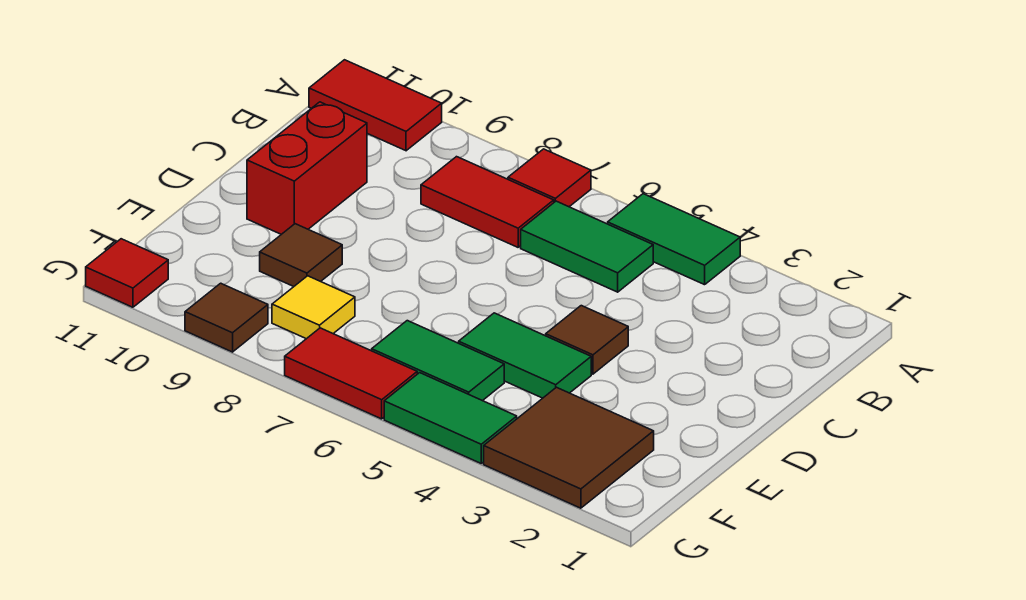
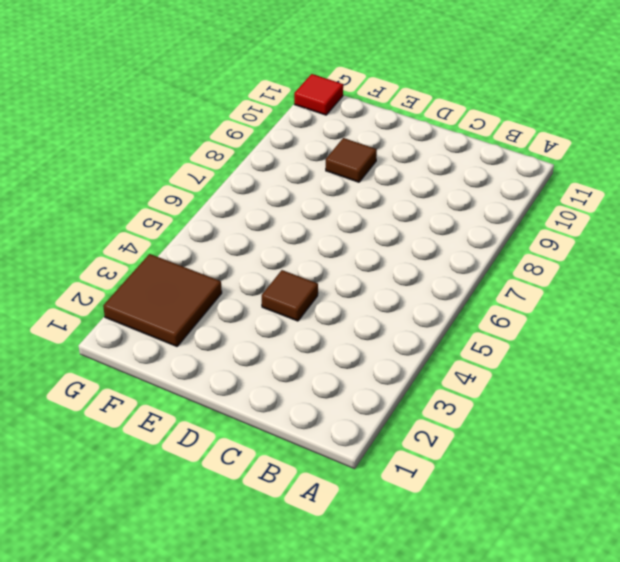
none -> green tile A4:A5 level 1
none -> red tile A7 level 1
none -> red tile A10:A11 level 1

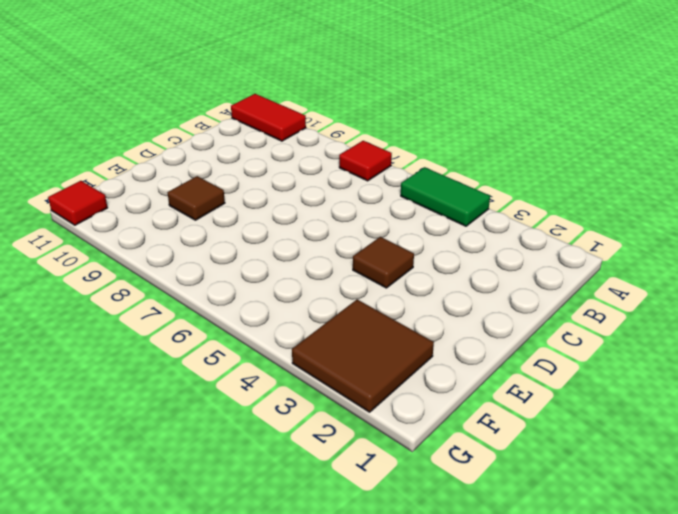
none -> green tile B5:B6 level 1
none -> red tile B7:B8 level 1
none -> red brick C10:D10 level 1

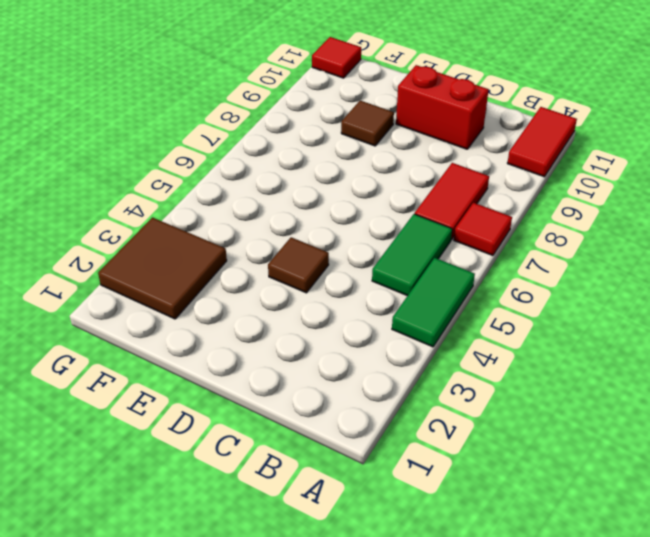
none -> green tile E4:E5 level 1
none -> green tile F5:F6 level 1
none -> yellow tile F8 level 1

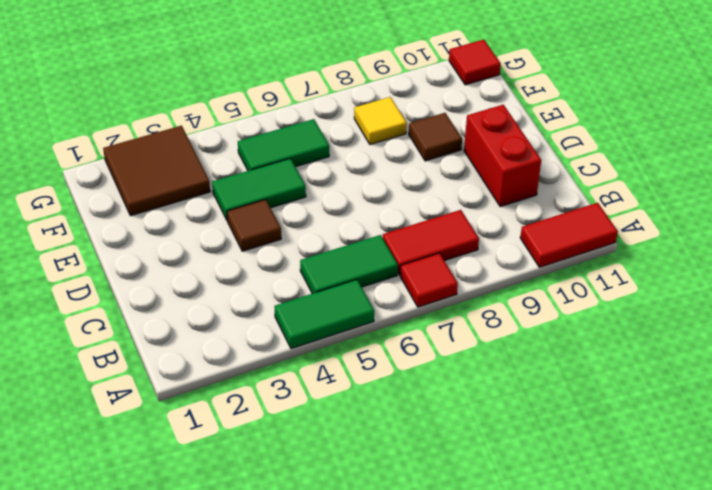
none -> green tile G4:G5 level 1
none -> red tile G6:G7 level 1
none -> brown tile G9 level 1

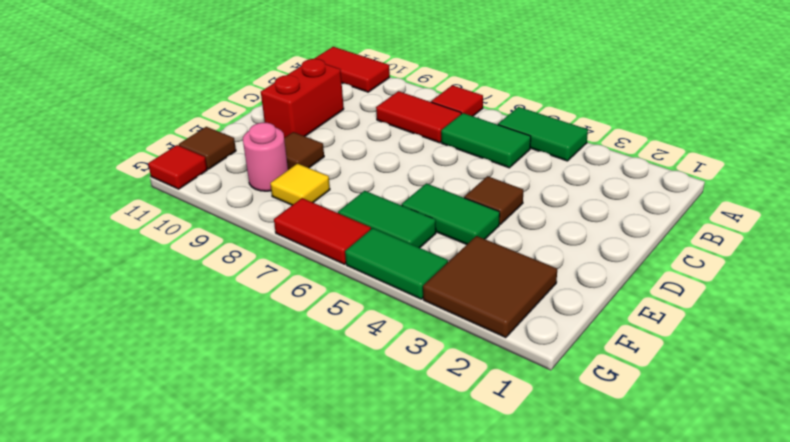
pink round brick F9 level 1 -> none
brown tile F11 level 1 -> brown tile G9 level 1

